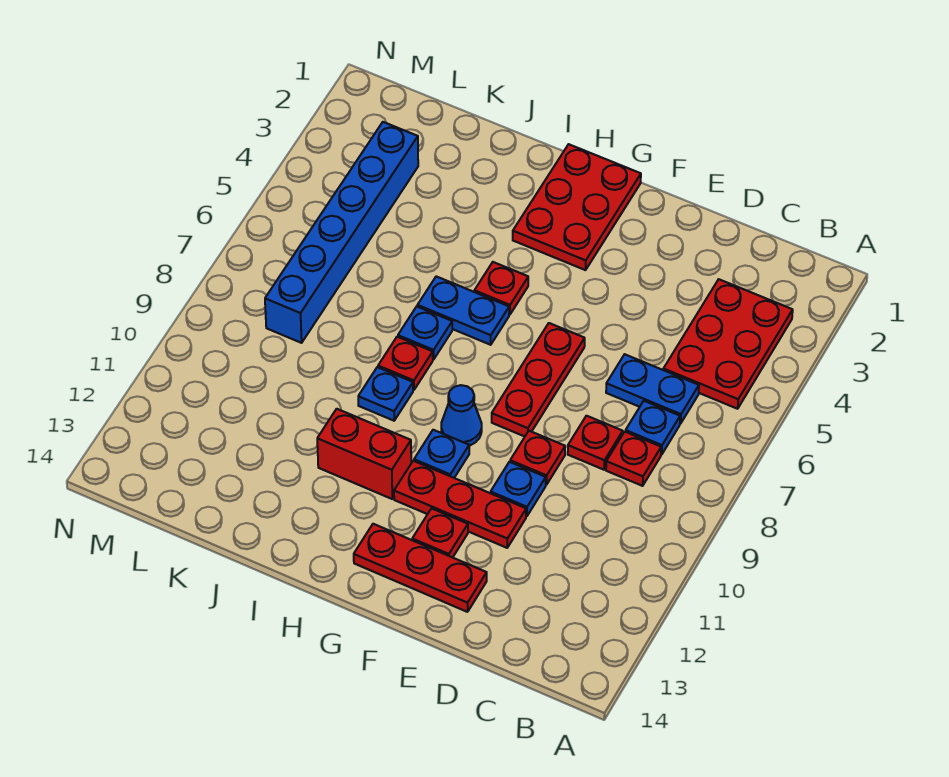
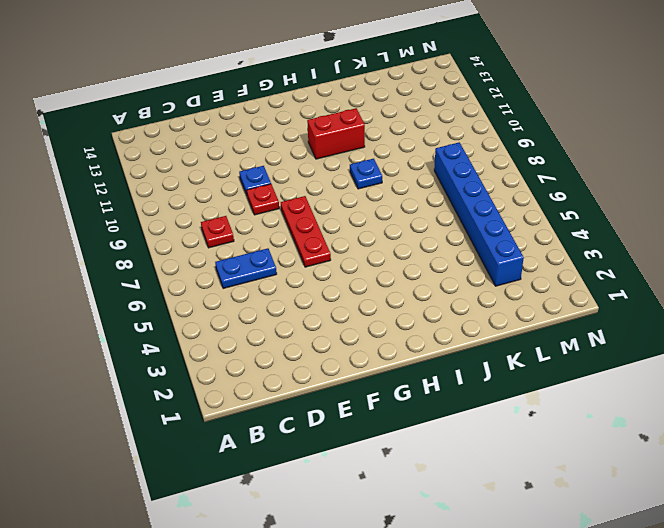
none -> red plate B3:C5 level 1
none -> blue plate C7 level 1
none -> red plate D8 level 1

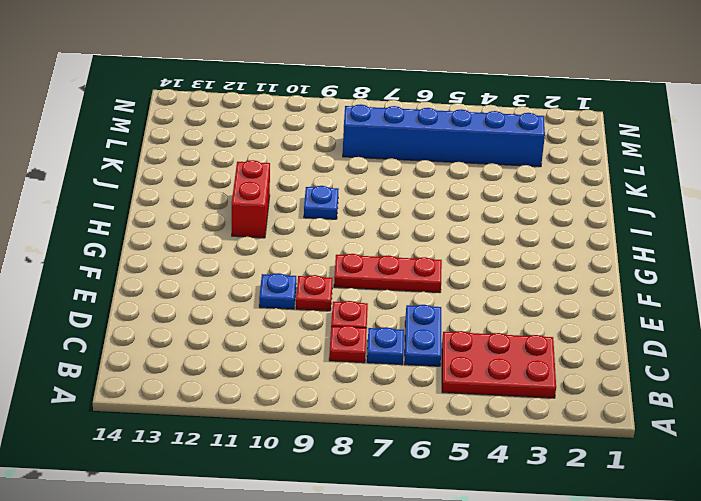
none -> red plate E11:G11 level 1
none -> red plate E13:G13 level 1
none -> red plate F12 level 1

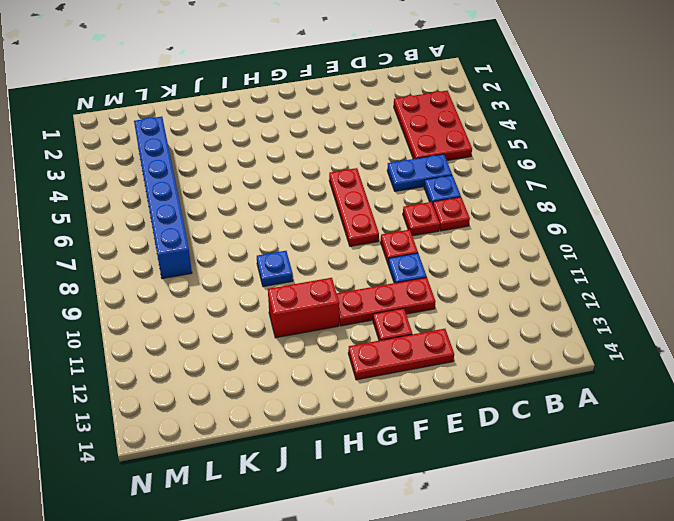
none -> red plate G1:H3 level 1
none -> blue cone G9 level 1
none -> blue plate G10 level 1

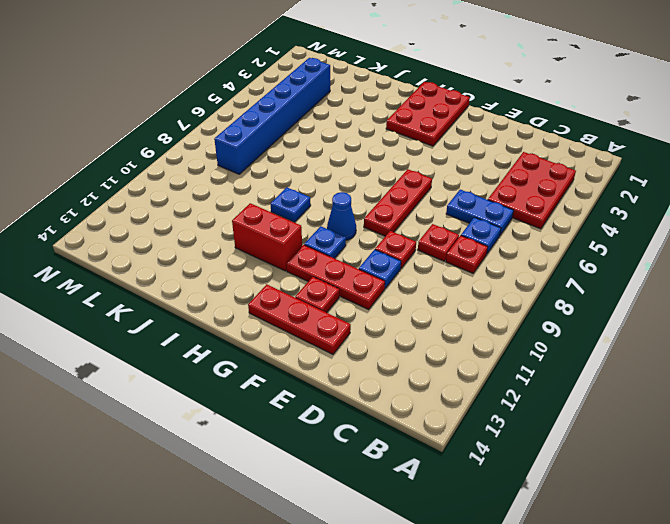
none -> red plate H5 level 1
none -> blue plate H6:I6 level 1
none -> blue plate I7 level 1

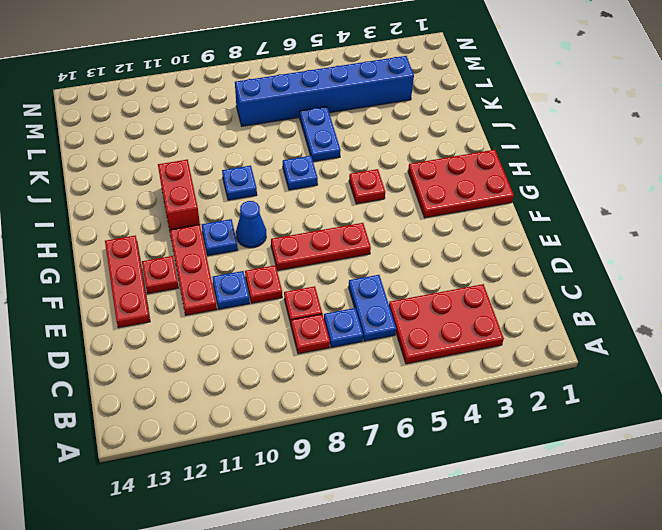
blue plate J6:K6 level 1 -> blue plate H6:I6 level 1
none -> red plate I8 level 1

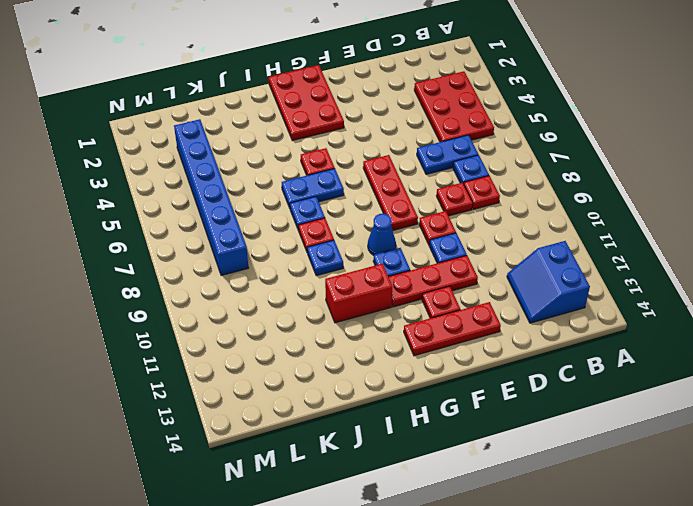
blue slope B12:C13 level 1 top B -> none

